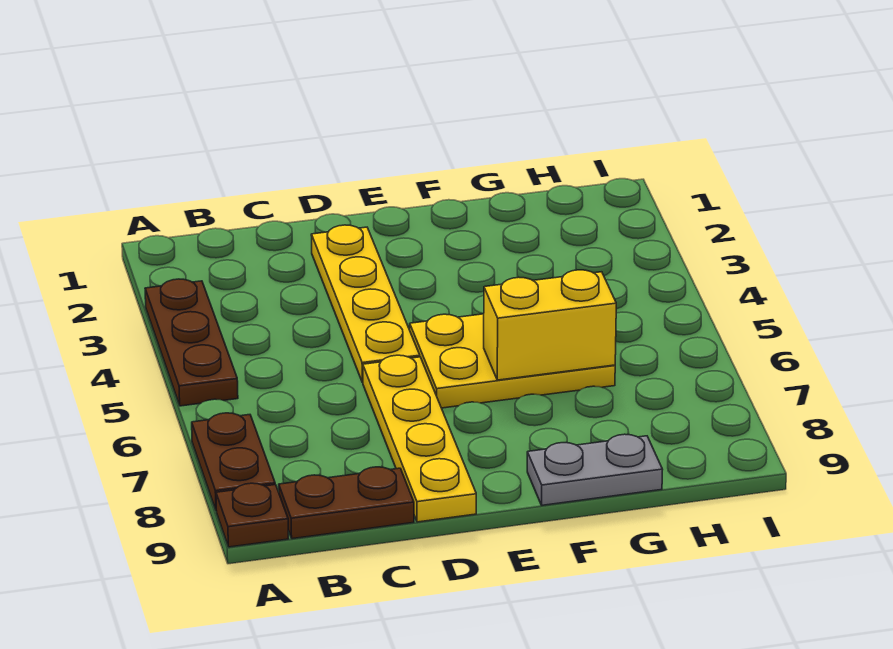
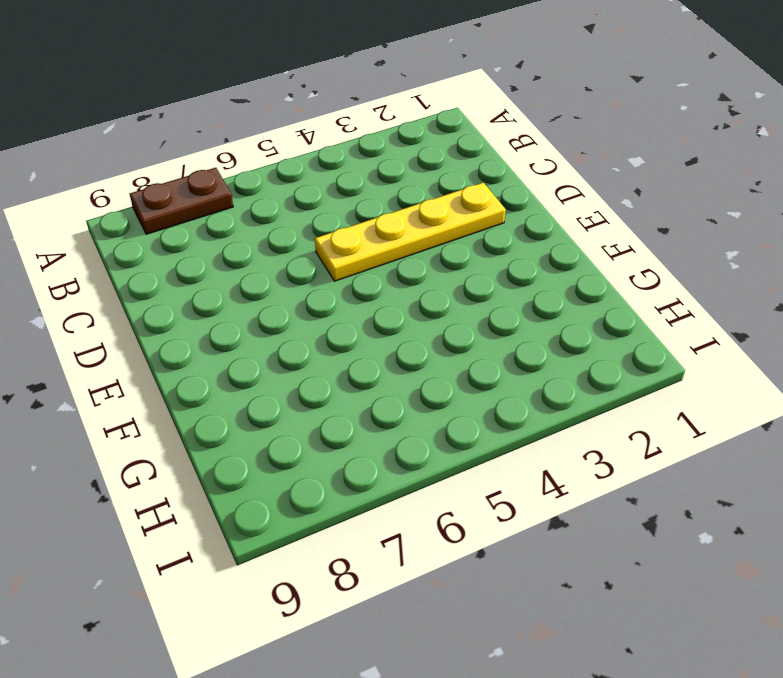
none -> brown plate A3:A5 level 1
none -> brown plate A9 level 1

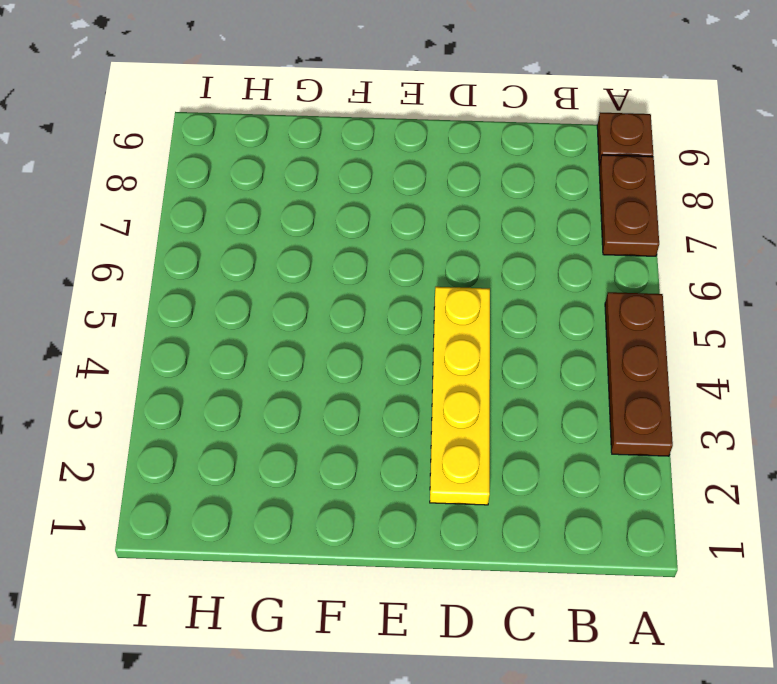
none -> brown plate B9:C9 level 1
none -> yellow plate D6:D9 level 1

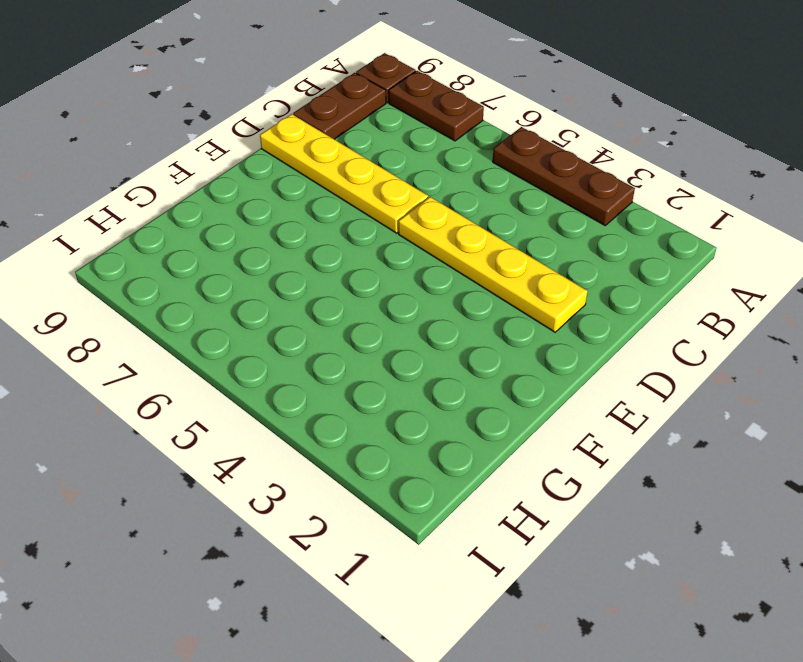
none -> yellow plate E5:G6 level 1
none -> grey plate F9:G9 level 1

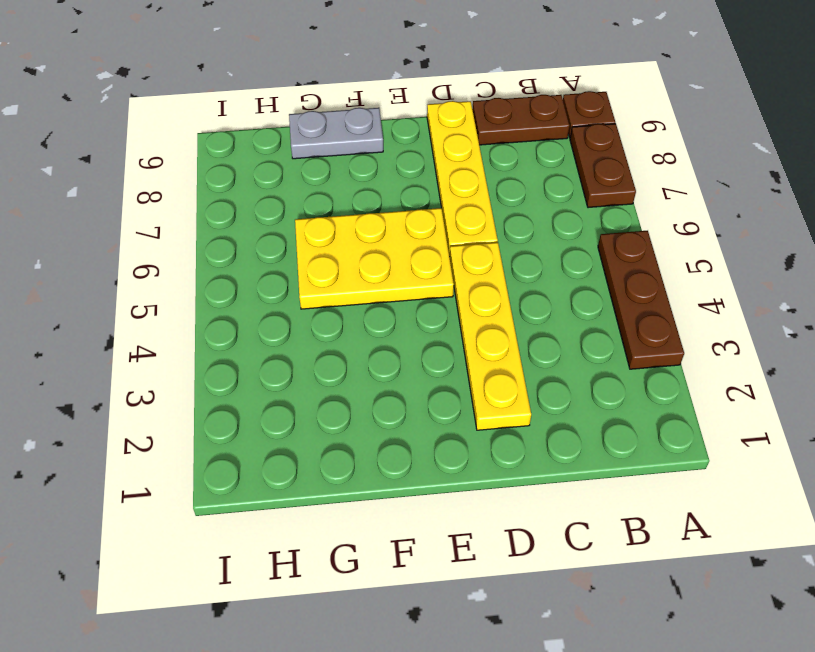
none -> yellow brick F6:G6 level 2

